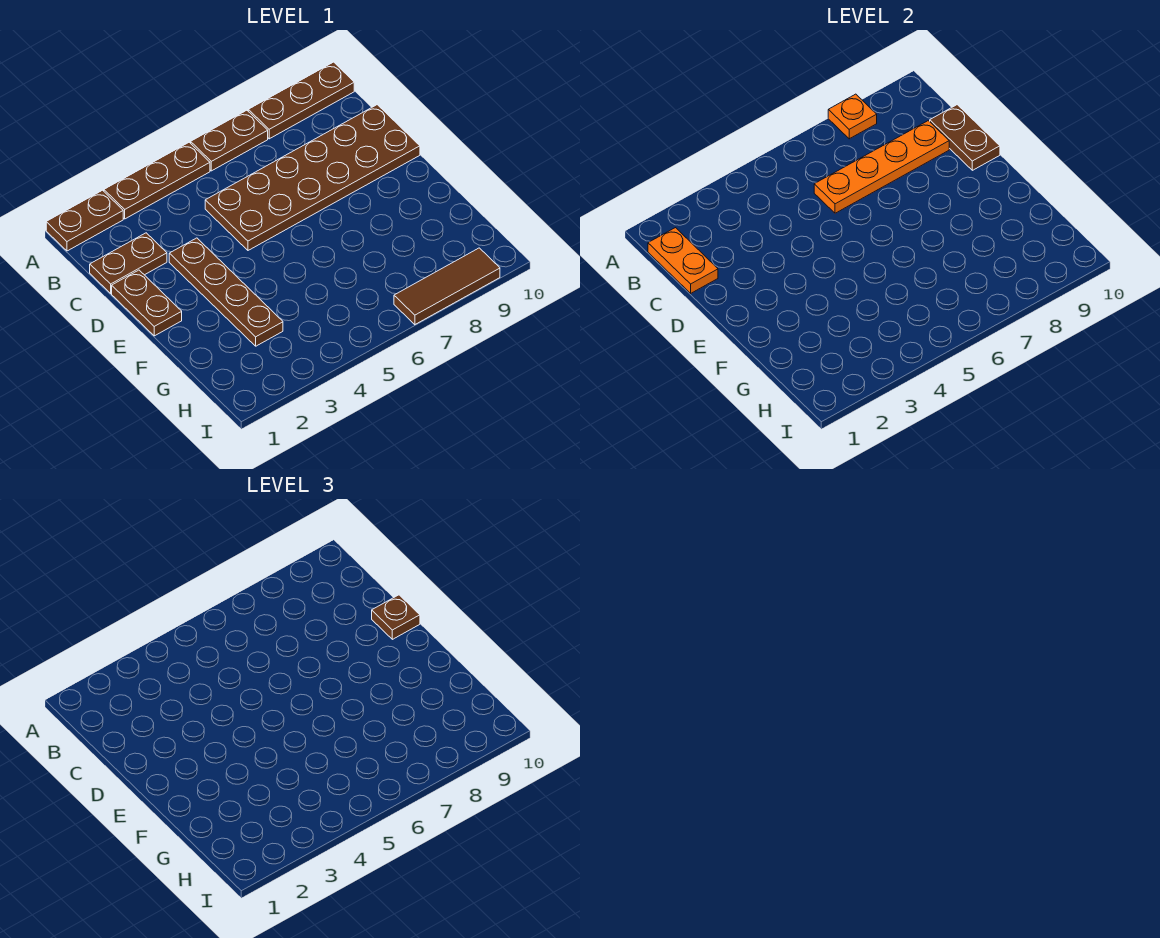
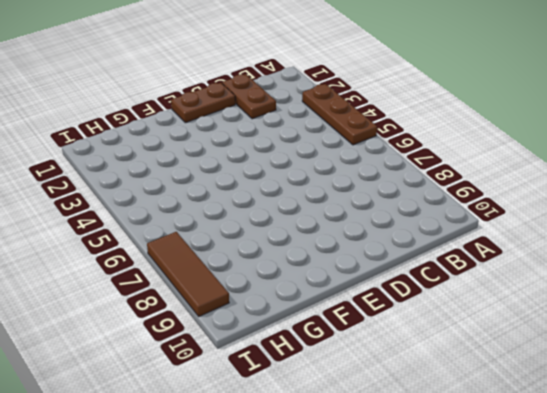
none -> brown plate A1:A2 level 1
none -> brown plate A6:A7 level 1
none -> brown plate A8:A10 level 1

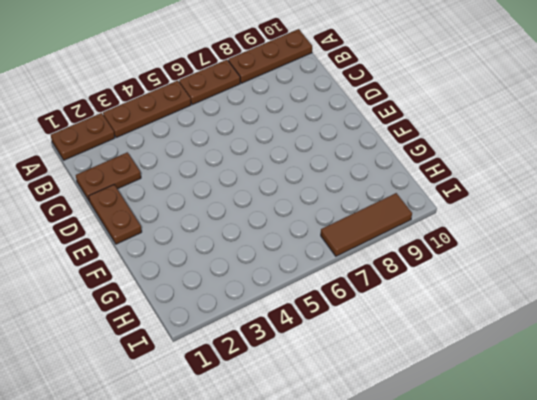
none -> brown plate C5:D10 level 1
none -> brown plate D3:G3 level 1
none -> orange plate A8 level 2

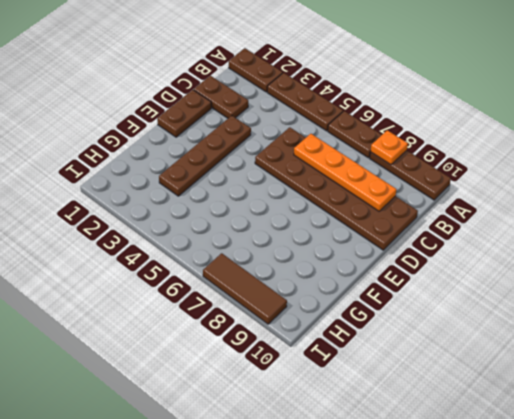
none -> orange plate B1:C1 level 2
none -> brown plate C10:D10 level 2
none -> brown plate D10 level 3

